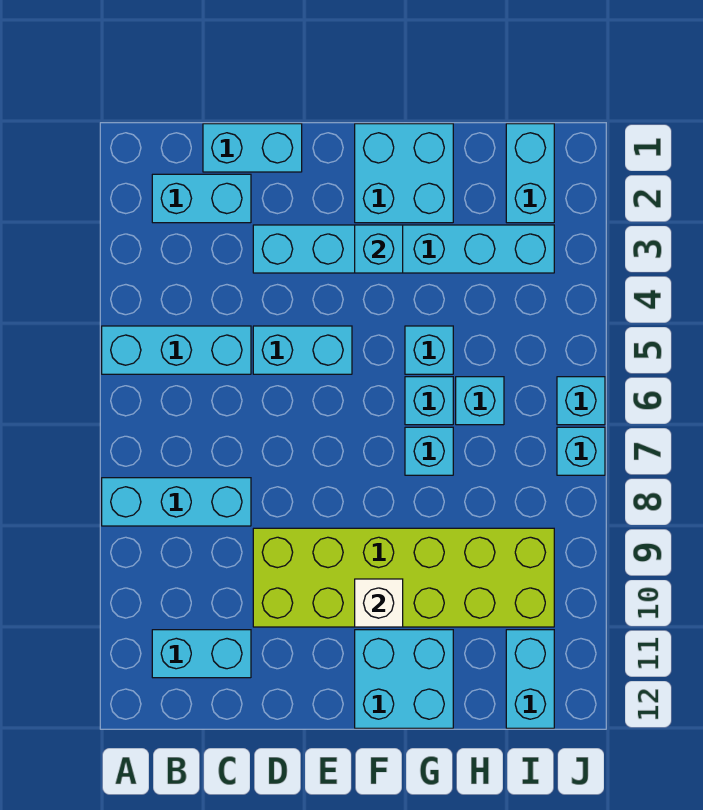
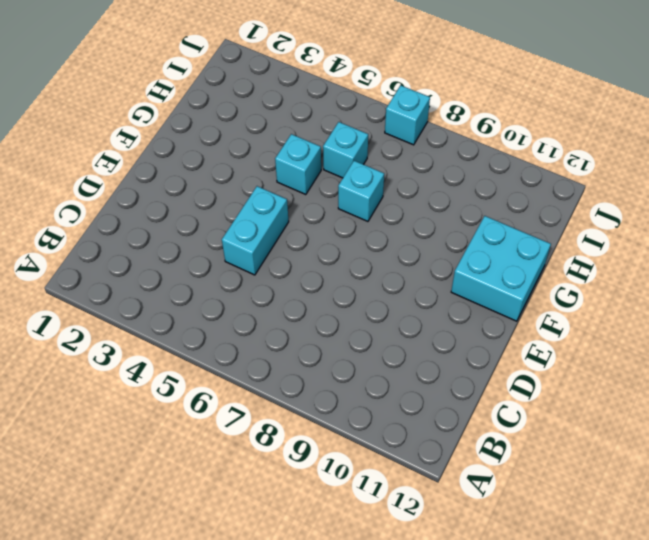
none -> cyan brick A5:C5 level 1
none -> cyan brick A8:C8 level 1
none -> cyan brick B2:C2 level 1

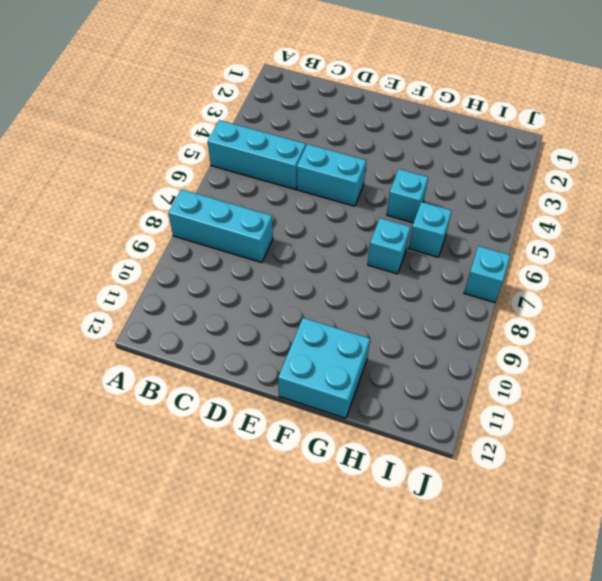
none -> cyan brick B2:C2 level 1
none -> cyan brick B11:C11 level 1
none -> cyan brick C1:D1 level 1

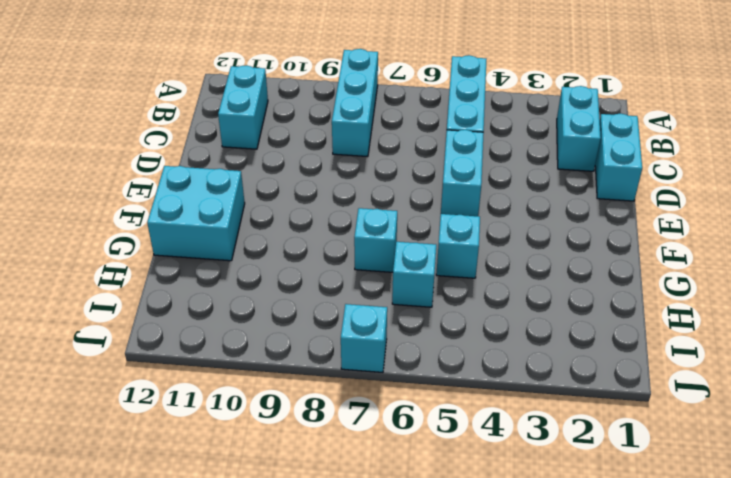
none -> cyan brick D3:I3 level 1
none -> lime brick D9:I10 level 1
none -> cyan brick F1:G2 level 1

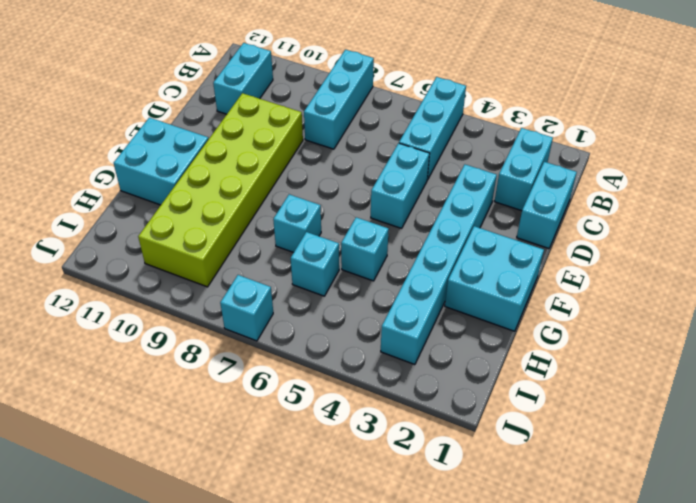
none -> cyan brick G6 level 1
none -> cyan brick I1:I2 level 1
none -> cyan brick I11:I12 level 1

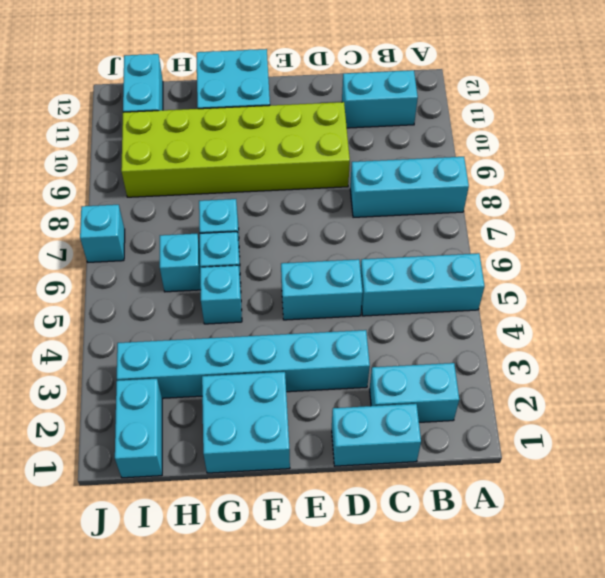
none -> cyan brick J6 level 1
none -> cyan brick F3 level 2
none -> white brick F10 level 2

